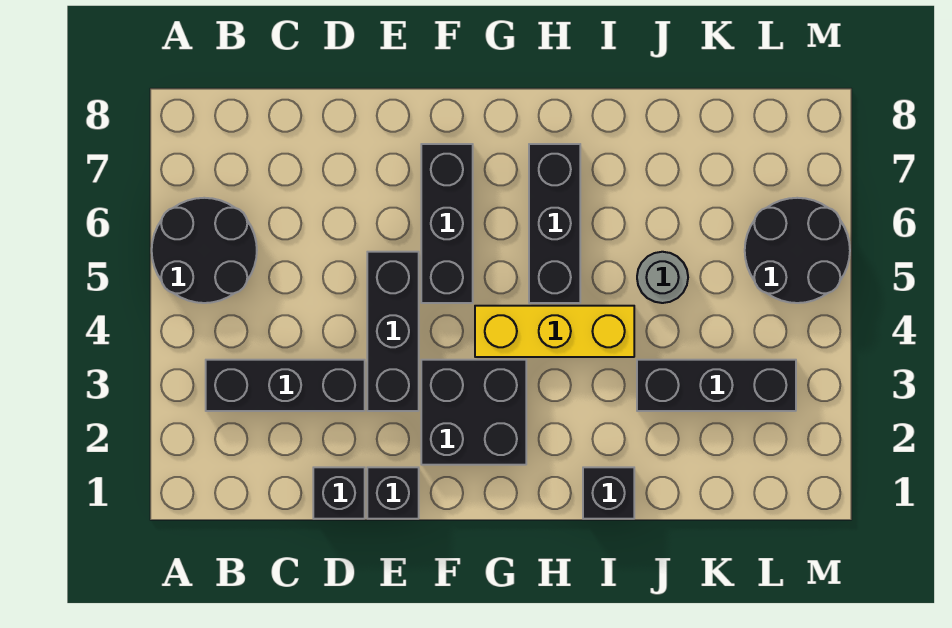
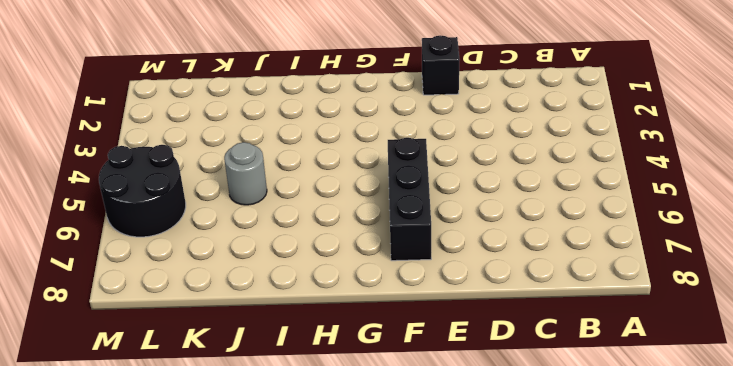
none -> black round brick A5:B6 level 1
none -> black brick B3:D3 level 1
none -> black brick D1 level 1

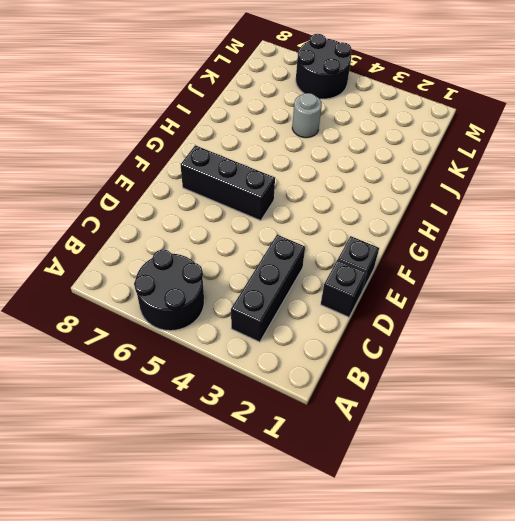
none -> black brick E3:E5 level 1
none -> black brick F2:G3 level 1
none -> yellow brick G4:I4 level 1

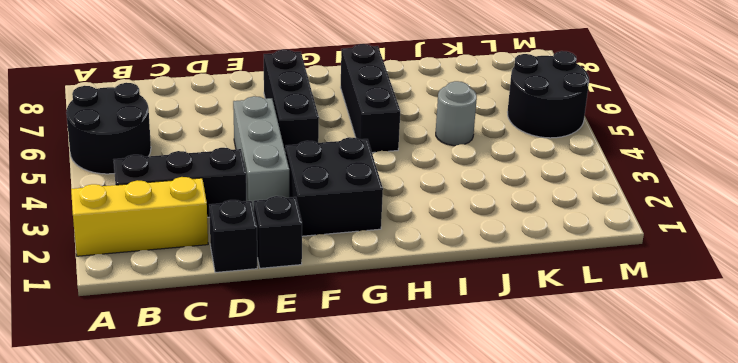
yellow brick A2:C2 level 1 -> yellow brick G4:I4 level 1
grey brick E3:E5 level 1 -> black brick E3:E5 level 1
none -> black brick I1 level 1
none -> black brick J3:L3 level 1

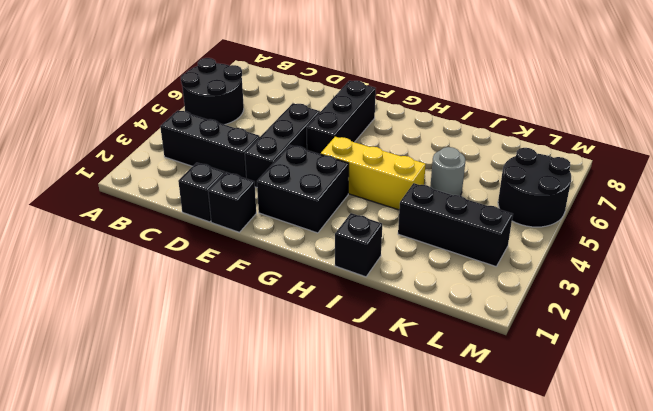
none -> black brick H5:H7 level 1

